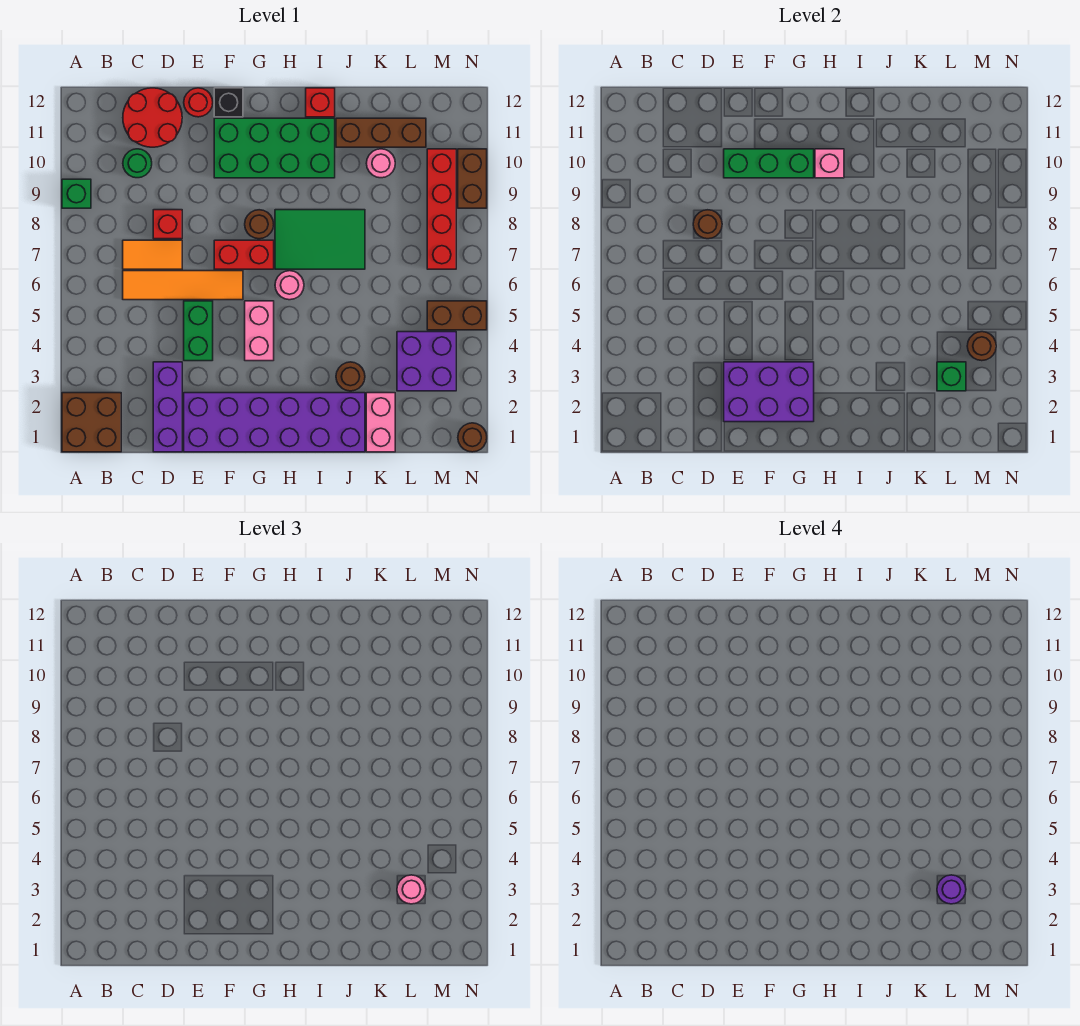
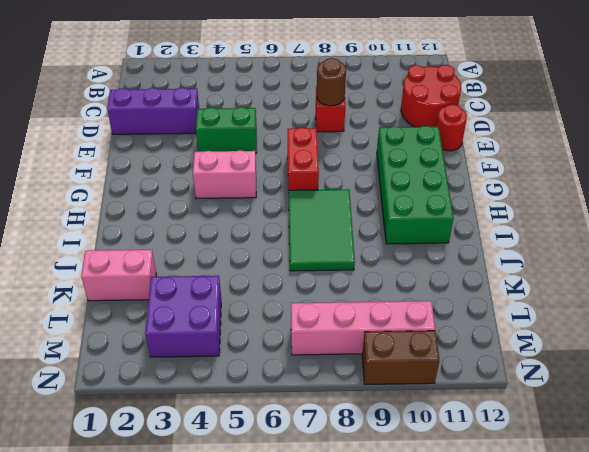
pink brick M7:M10 level 1 -> red brick M7:M10 level 1
none -> brown brick A1:B2 level 1
none -> green brick A9 level 1
none -> orange tile C6:F6 level 1
none -> orange tile C7:D7 level 1

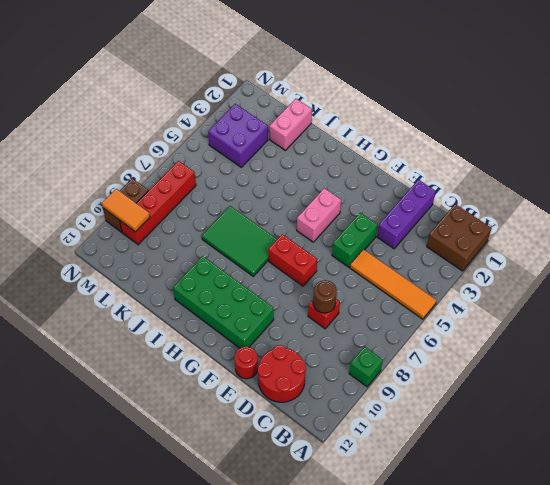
orange tile A5:D5 level 1 -> orange tile C6:F6 level 1
orange tile M10:N10 level 2 -> orange tile C7:D7 level 1
none -> green round brick C10 level 1
none -> purple brick E1:J2 level 1
none -> black brick F12 level 1
none -> brown round brick G8 level 1

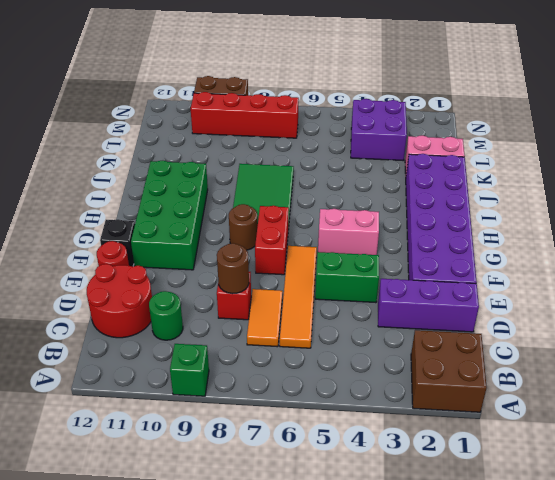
none -> pink round brick H6 level 1
none -> red brick I12 level 1
none -> brown round brick J3 level 1
none -> brown brick J11:L11 level 1

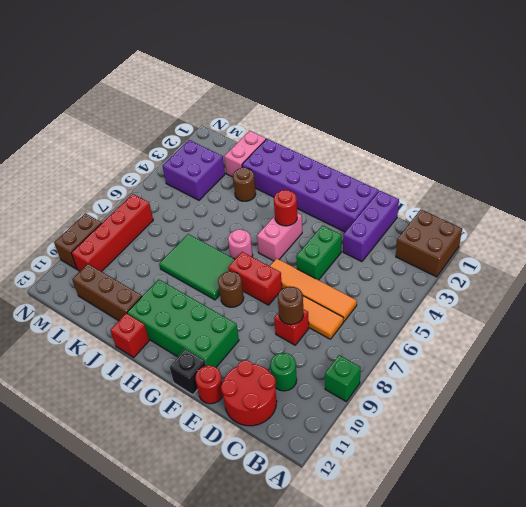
red round brick G4 level 2 -> none
none -> pink round brick K10 level 1
none -> brown brick M5:N5 level 1
none -> brown round brick N1 level 1
none -> purple brick E2:G3 level 2

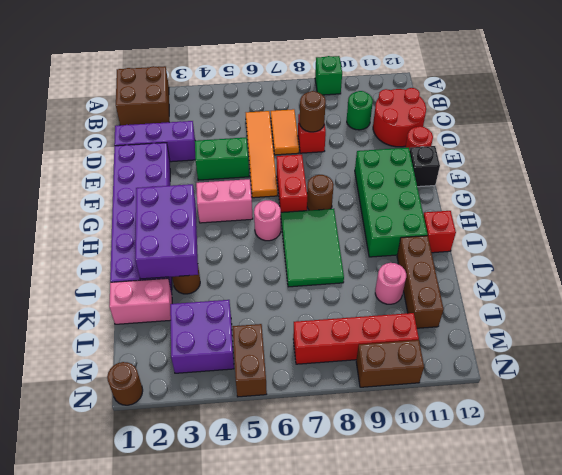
purple brick H2:J3 level 2 -> purple brick E2:G3 level 2
none -> green brick E10:G10 level 2
none -> pink brick H10 level 2
none -> green brick L3 level 2
none -> brown round brick M4 level 2

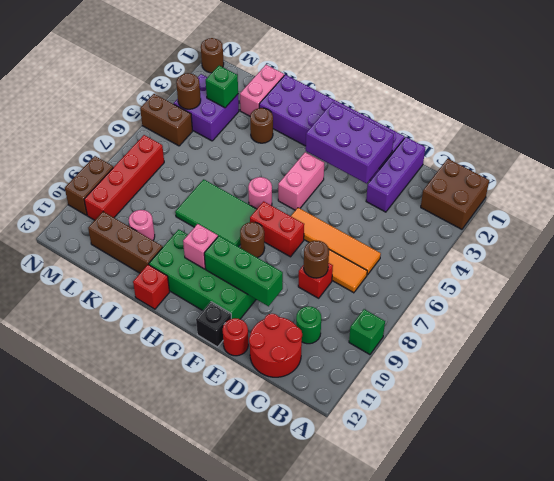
none -> green brick E4:E5 level 1
none -> pink round brick L3 level 3
none -> purple round brick L3 level 4

